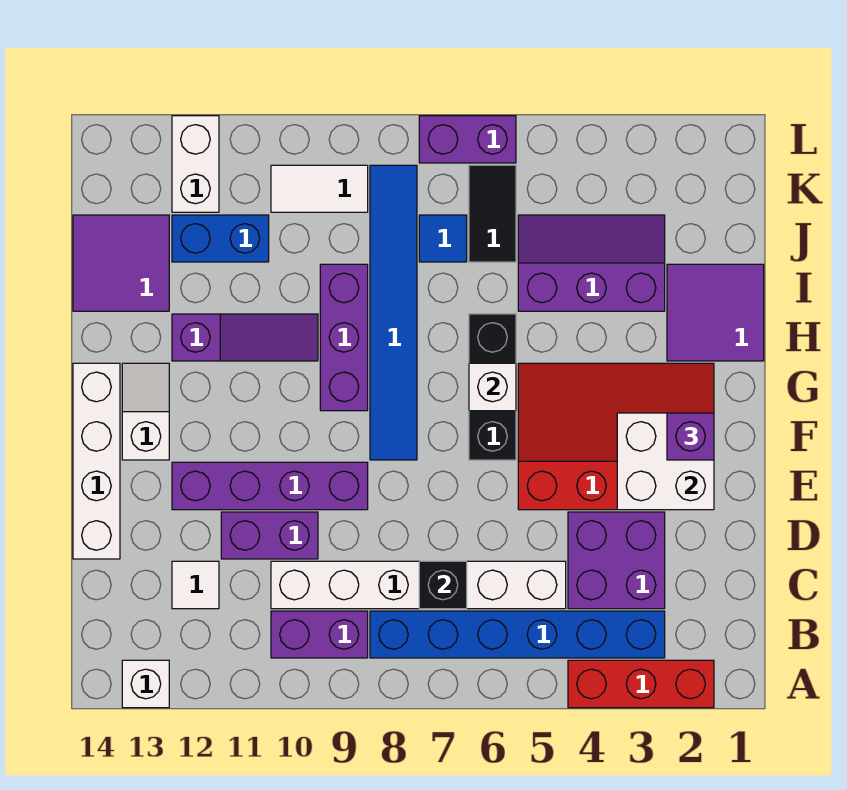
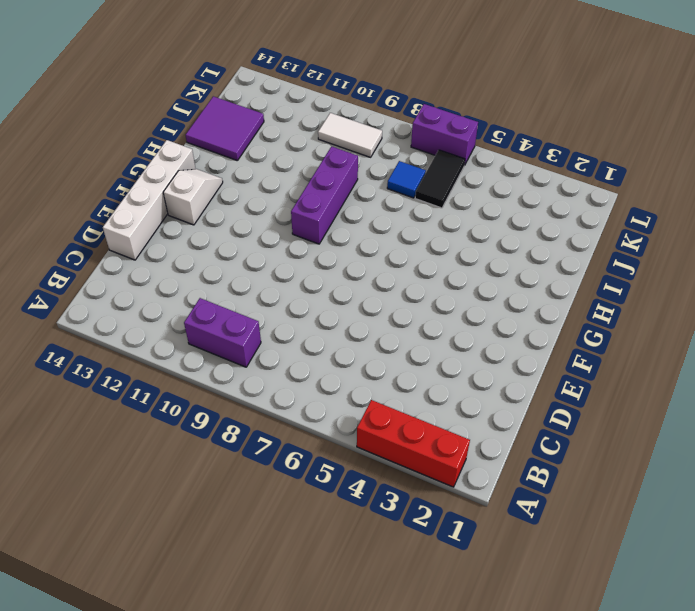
none -> white brick A13 level 1
none -> blue brick B3:B8 level 1
none -> purple brick C3:D4 level 1

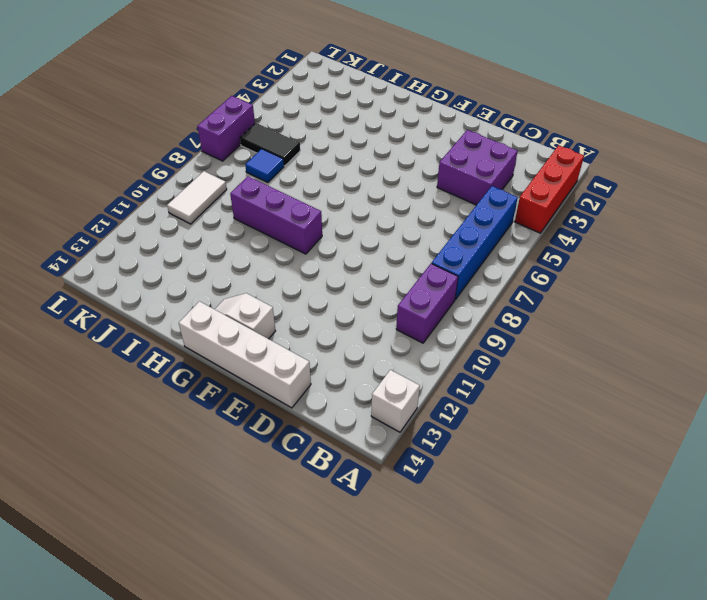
blue brick B5:B8 level 1 -> blue brick B3:B8 level 1
none -> white brick C5:C10 level 1
none -> white tile C12 level 1
none -> purple brick D10:D11 level 1

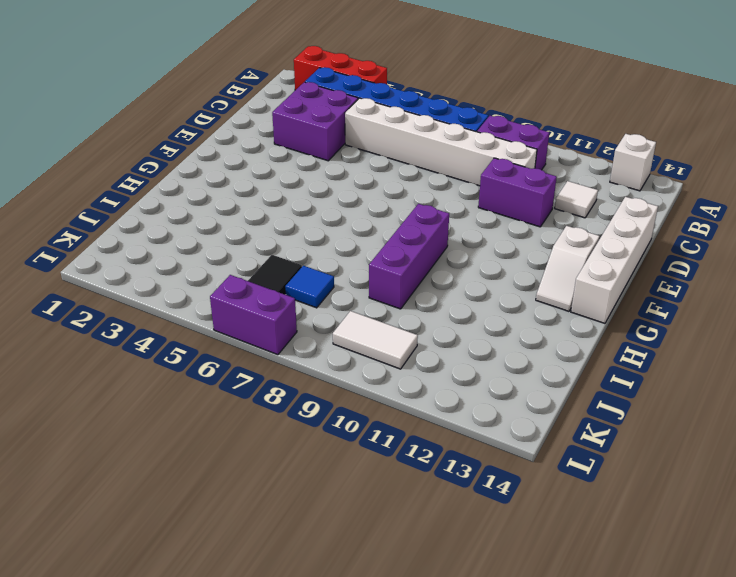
none -> red slope E2:G5 level 1 top E
none -> purple brick E9:E12 level 1
none -> black brick F6:H6 level 1

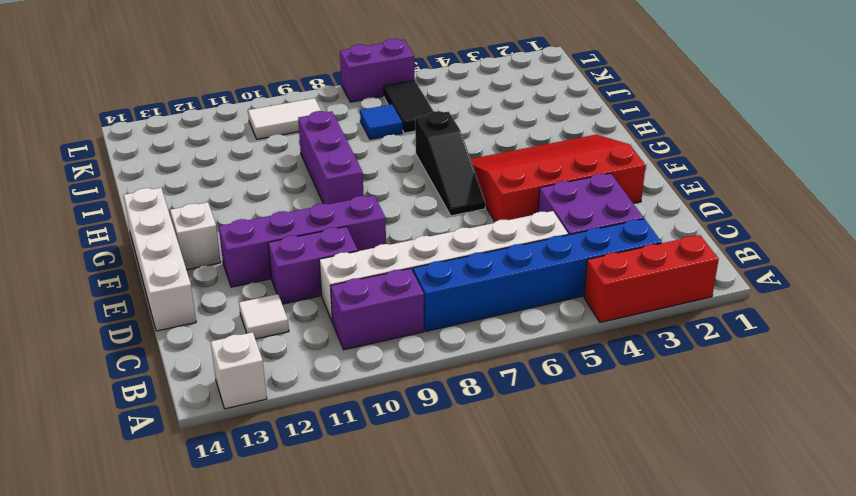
black slope F6:H6 level 1 top H -> black brick F6:H6 level 1
none -> blue tile F8:K8 level 1
none -> purple tile H1:I2 level 1
none -> purple slope H10:H12 level 1 top 12

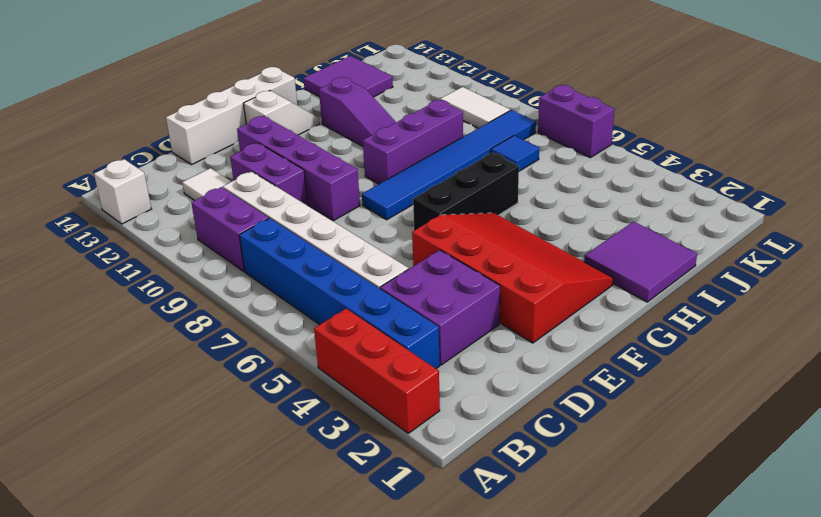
none -> purple slope I3:J5 level 1 top I
none -> black tile J6:K6 level 1
none -> blue brick J11:J12 level 1

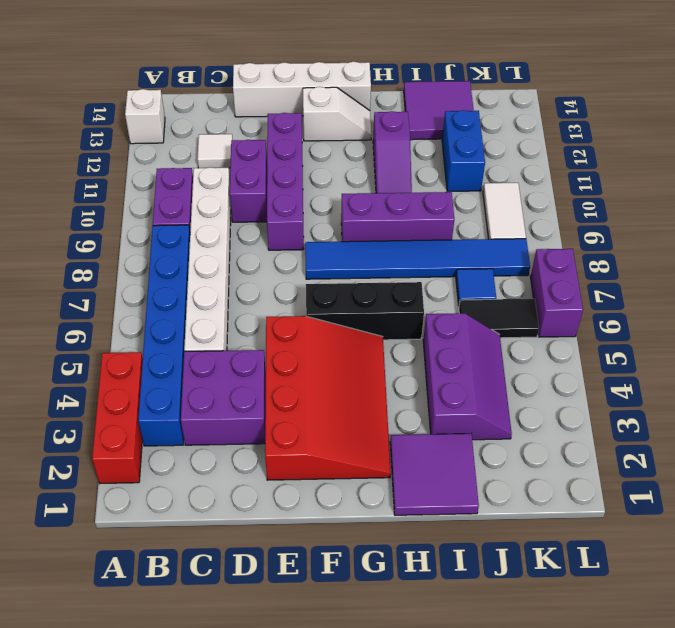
none -> white brick K12:L12 level 1
none -> black brick C7 level 2
none -> white brick E2:F3 level 2

